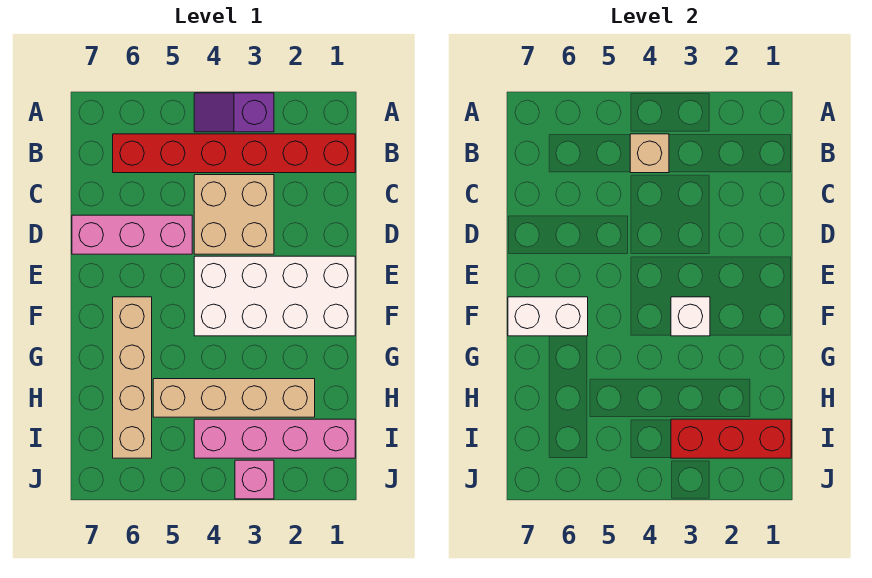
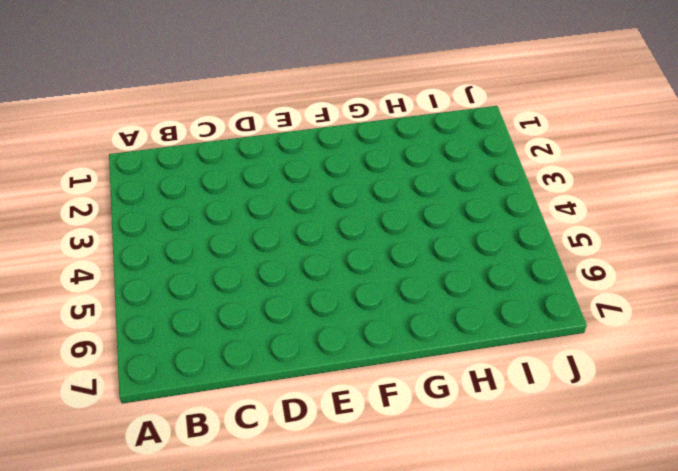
none -> purple slope A3:A4 level 1 top 3
none -> red brick B1:B6 level 1
none -> tan brick C3:D4 level 1

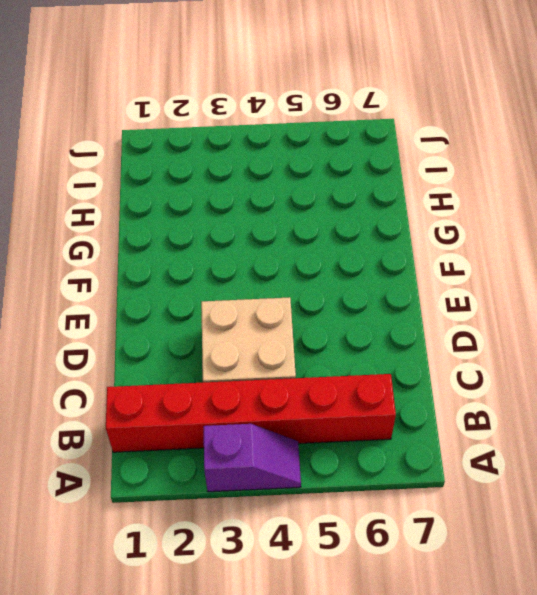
none -> pink brick D5:D7 level 1
none -> white brick E1:F4 level 1
none -> tan brick F6:I6 level 1

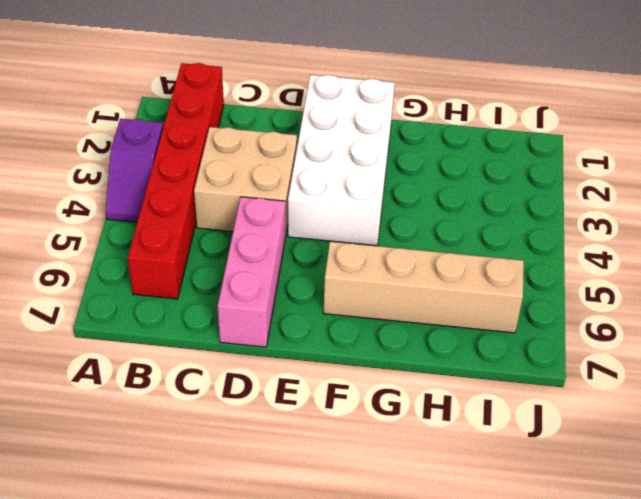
none -> tan brick H2:H5 level 1
none -> pink brick I1:I4 level 1
none -> pink brick J3 level 1

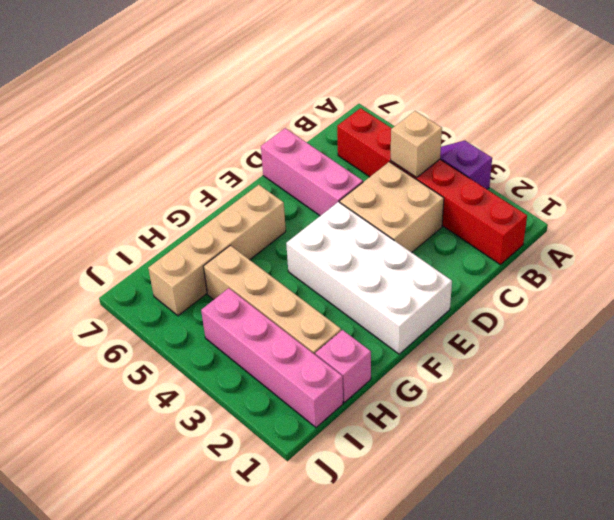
pink brick H1 level 1 -> pink brick J3 level 1
none -> white brick F3 level 2
none -> white brick F6:F7 level 2
none -> red brick I1:I3 level 2

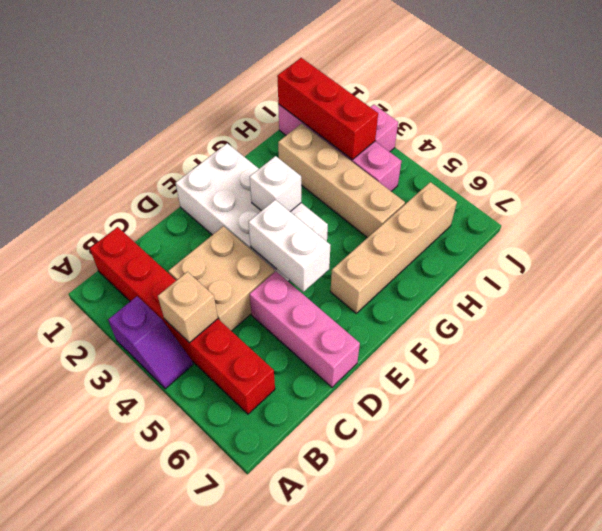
white brick E4:E5 level 2 -> white brick F6:F7 level 2

